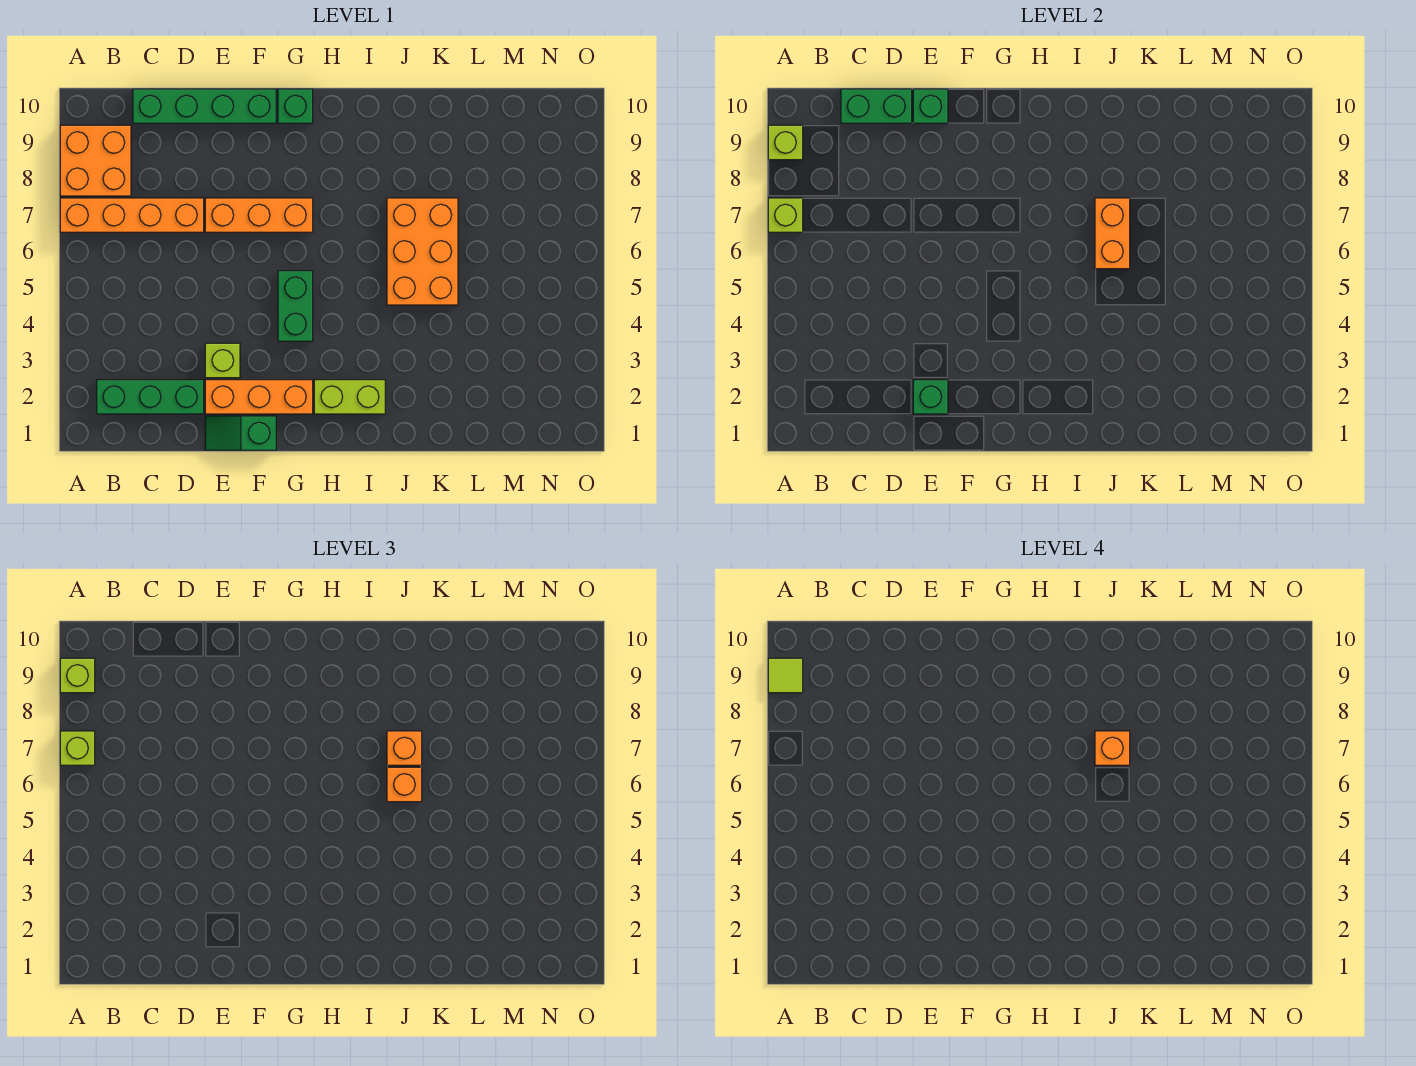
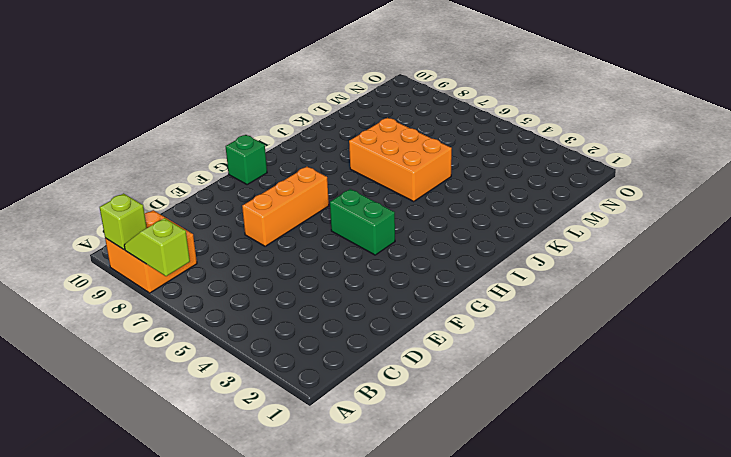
lime slope A7:A8 level 2 top 7 -> lime brick A7 level 2
none -> orange brick A7:D7 level 1
none -> green brick B2:D2 level 1
none -> green brick C10:F10 level 1

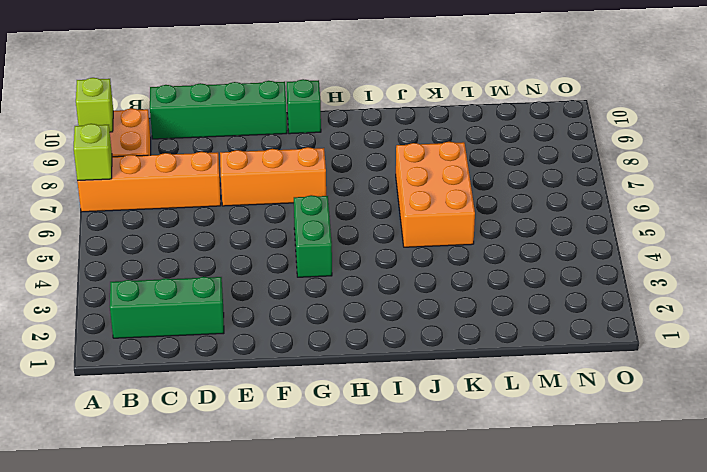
none -> green slope E1:F1 level 1 top F
none -> orange brick E2:G2 level 1
none -> lime brick E3 level 1

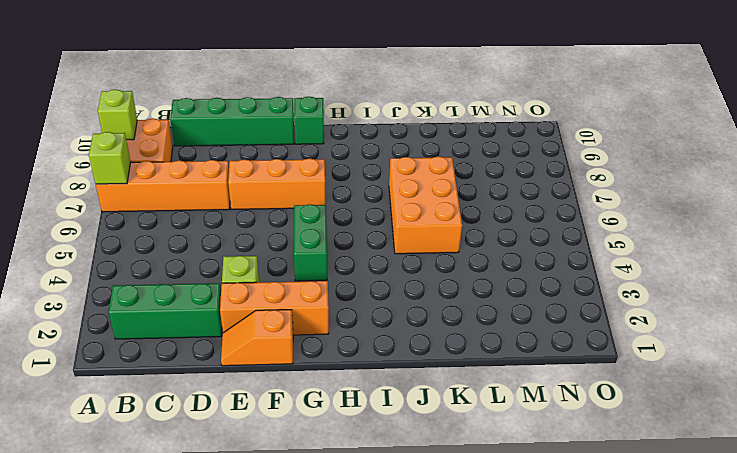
orange slope E1:F1 level 1 top F -> green slope E1:F1 level 1 top F
none -> lime brick H2:I2 level 1
none -> green brick C10:D10 level 2
none -> green brick E2 level 2

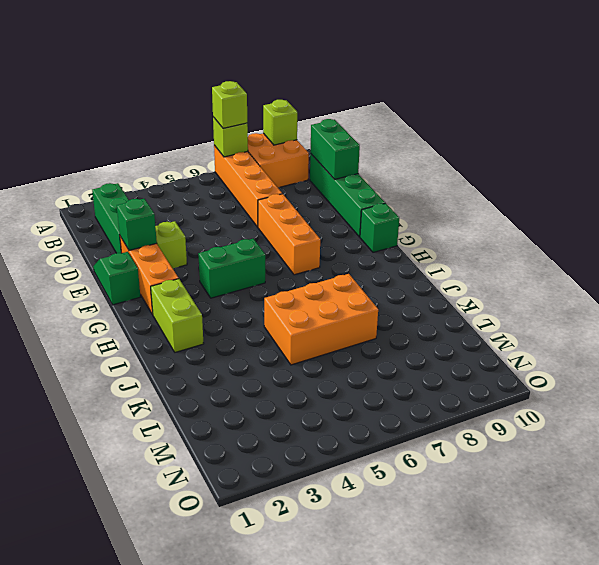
none -> green brick E10 level 2
none -> orange brick J6:J7 level 2
none -> lime brick A9 level 3

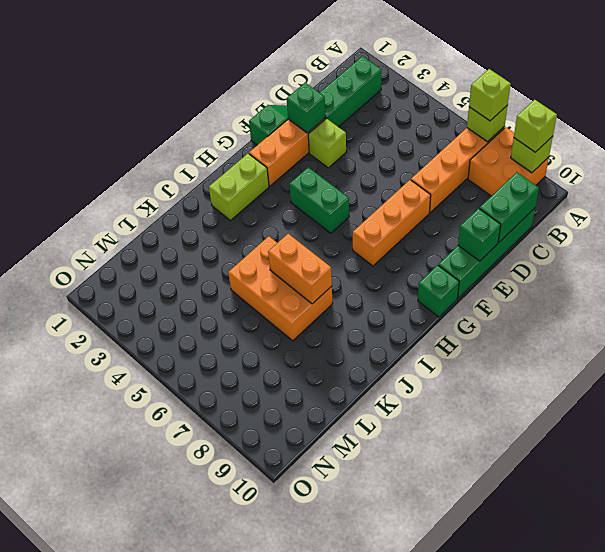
none -> orange brick J6 level 3
none -> orange brick J7 level 3
none -> lime tile A9 level 4

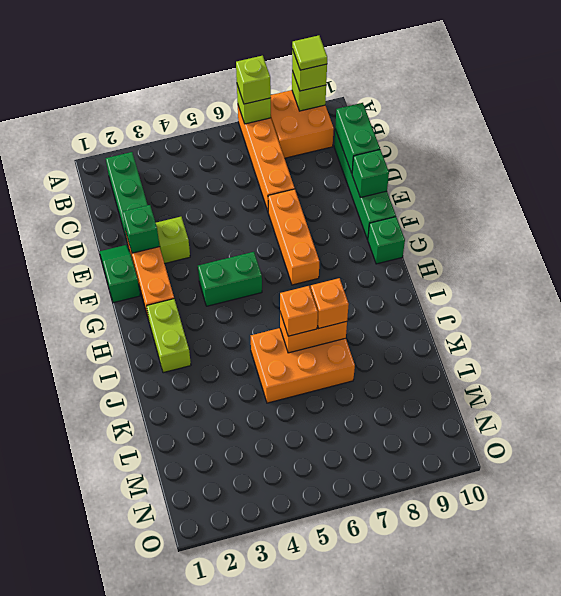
none -> orange brick J7 level 4

